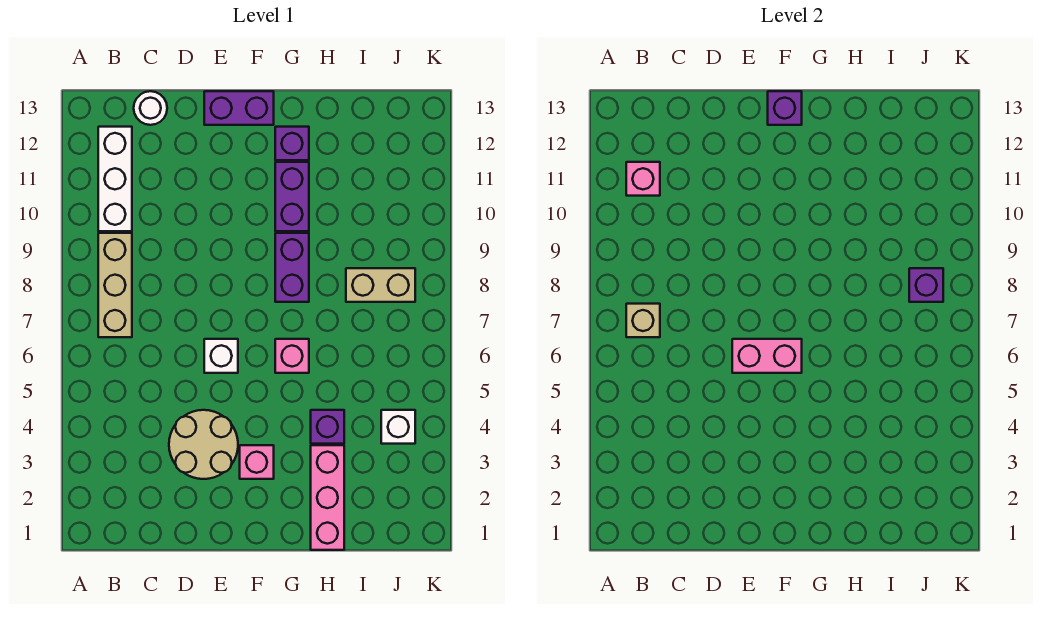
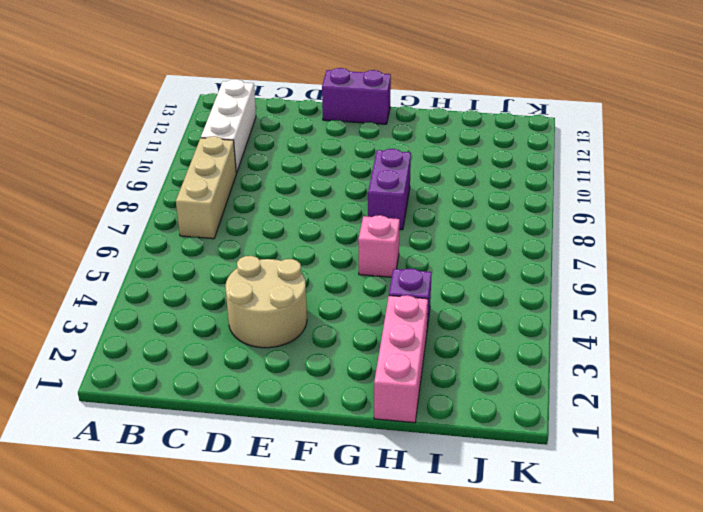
none -> white round brick C13 level 1
none -> white brick E6 level 1
none -> pink brick F3 level 1

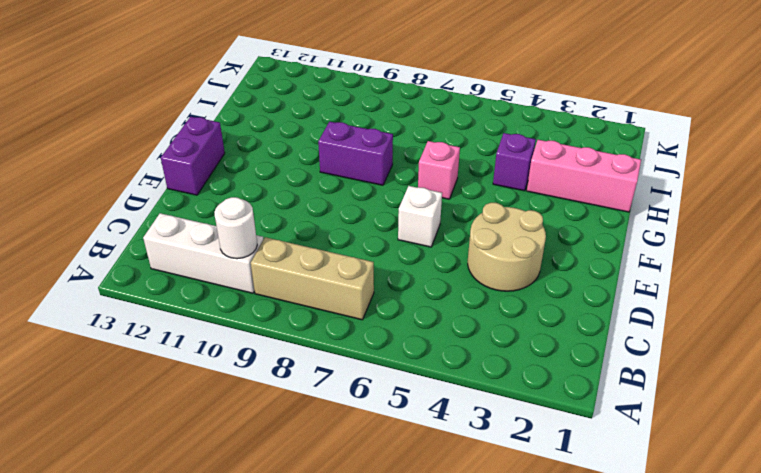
white round brick B10 level 2 -> white round brick C13 level 1
none -> pink brick F3 level 1
none -> purple brick G10:G11 level 1
none -> purple brick G12 level 1

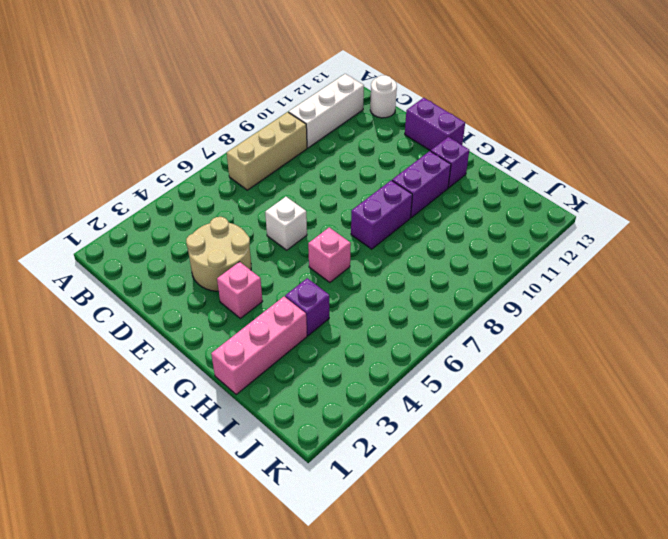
none -> tan brick I8:J8 level 1
none -> white brick J4 level 1
none -> tan brick B7 level 2

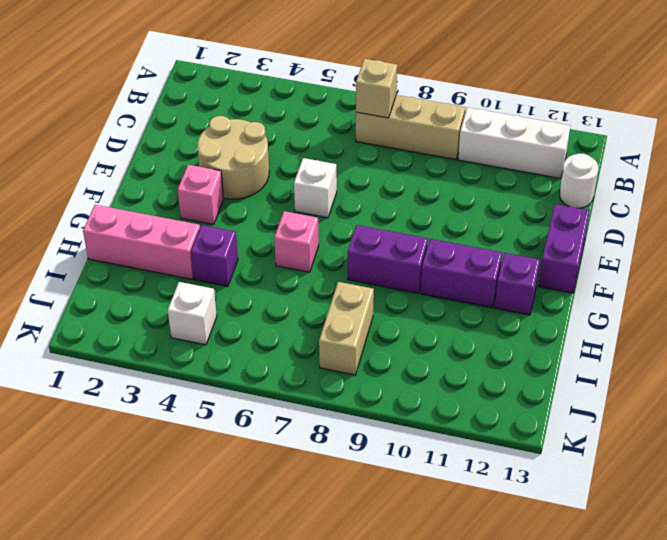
none -> pink brick B11 level 2
none -> pink brick E6:F6 level 2
none -> purple brick F13 level 2

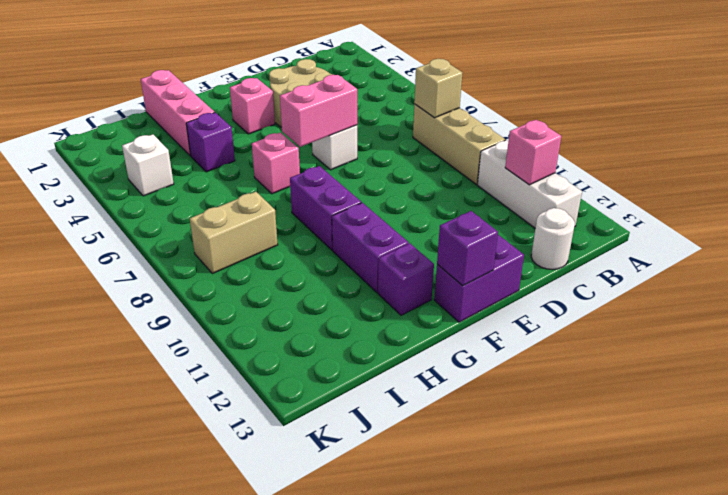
none -> purple brick J8 level 2

